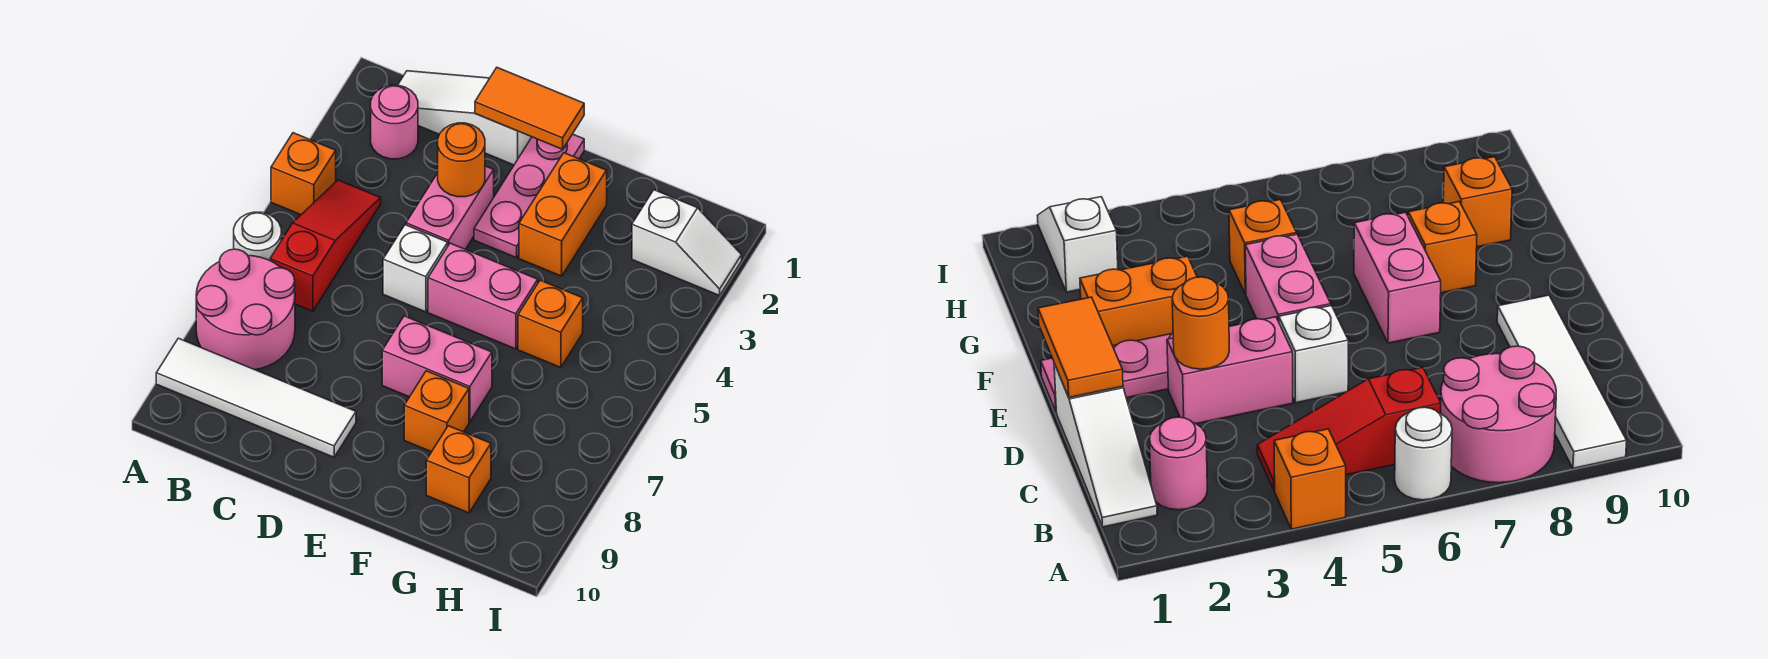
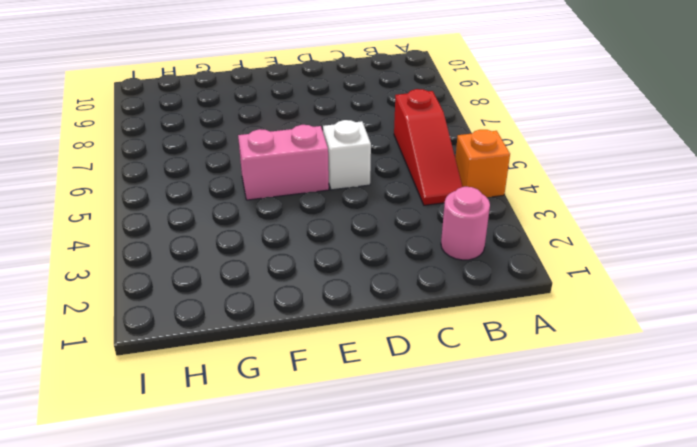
none -> white round brick A6 level 1
none -> pink round brick A7:B8 level 1
none -> white tile A9:D9 level 1

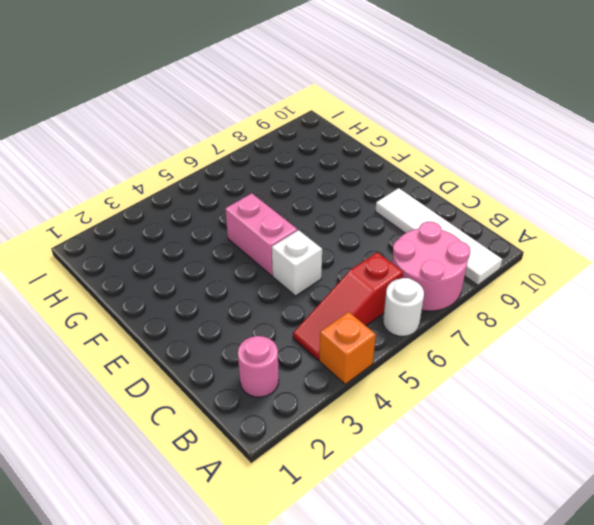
none -> white slope B1:D1 level 1 top D
none -> pink brick D3:D4 level 1
none -> pink plate E1:E3 level 1

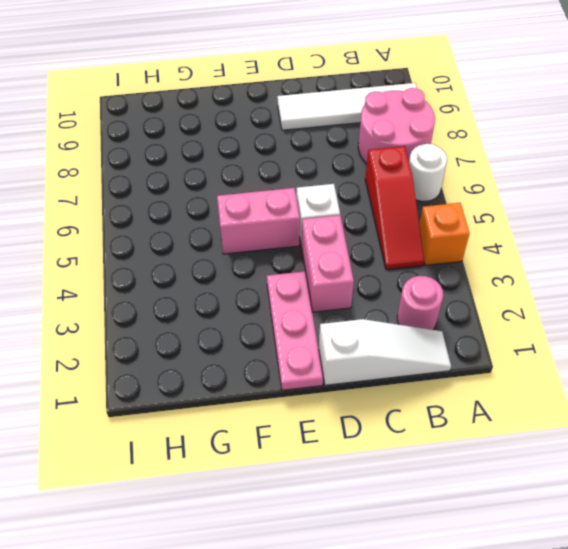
none -> pink brick E7:F7 level 1
none -> orange brick F2:F3 level 1
none -> orange brick F8 level 1

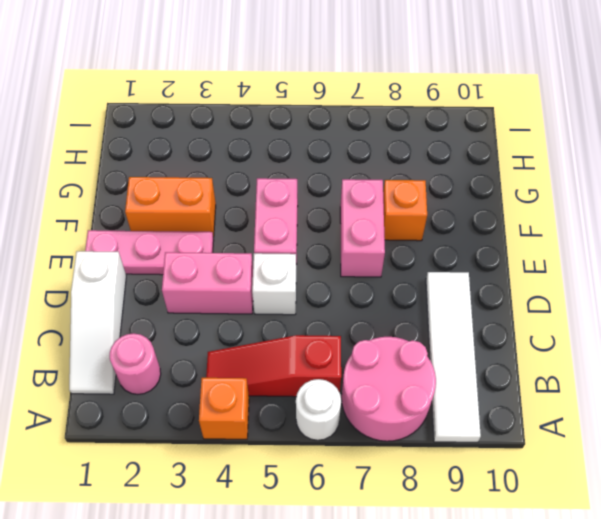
none -> orange brick G5 level 1
none -> orange brick G9 level 1
none -> white slope H2:I2 level 1 top H

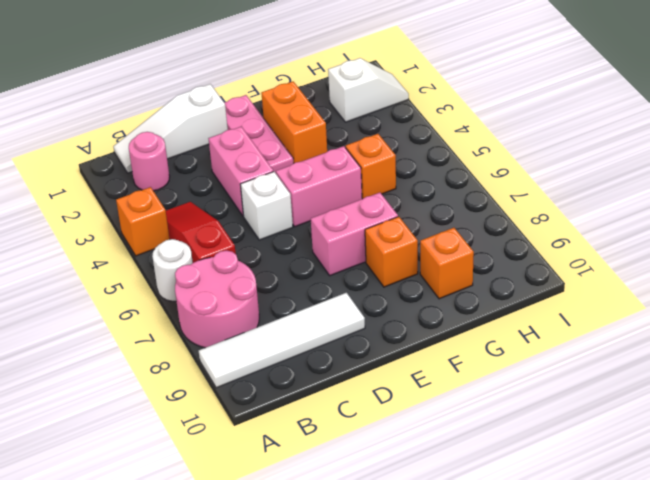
none -> orange tile D1:E1 level 2
none -> orange round brick D3 level 2

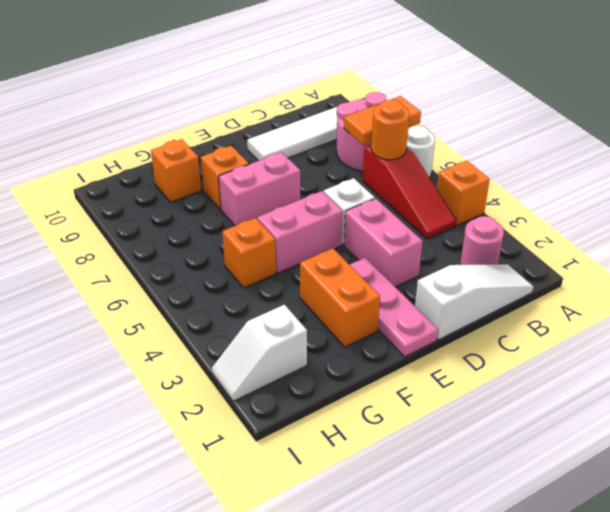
orange tile A7:B7 level 2 -> orange tile D1:E1 level 2
orange round brick B6 level 2 -> orange round brick D3 level 2

